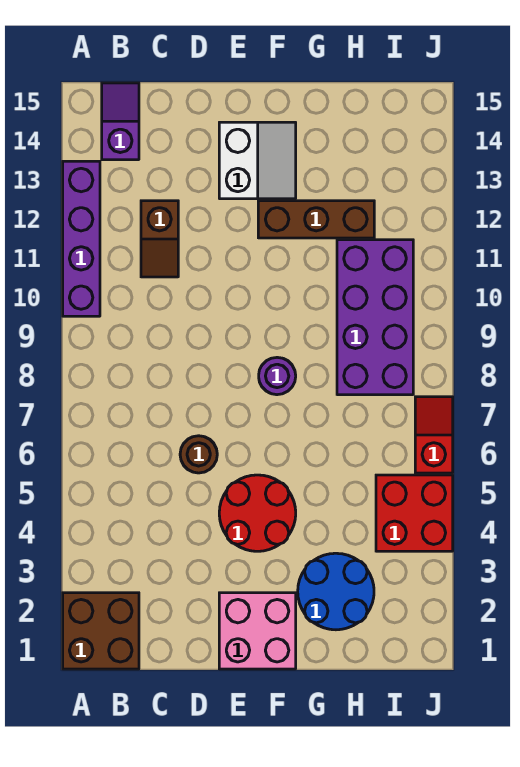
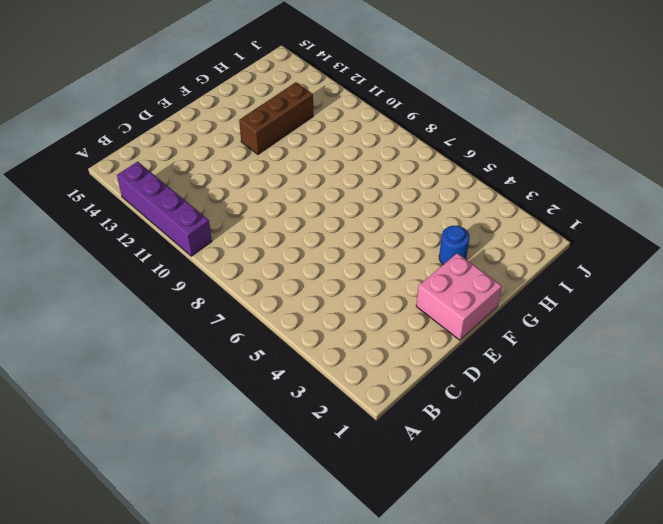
blue round brick G3 level 1 -> blue round brick G2:H3 level 1
none -> brown brick A1:B2 level 1
none -> purple slope B14:B15 level 1 top 14
none -> brown slope C11:C12 level 1 top 12

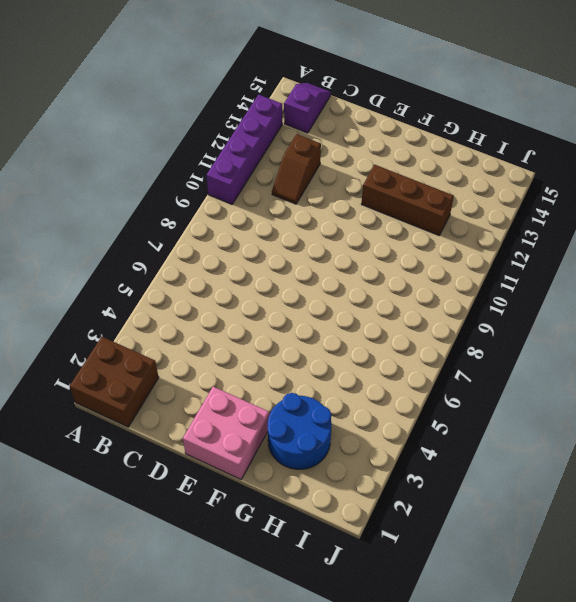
none -> brown round brick D6 level 1
none -> red round brick E4:F5 level 1
none -> white slope E13:F14 level 1 top E

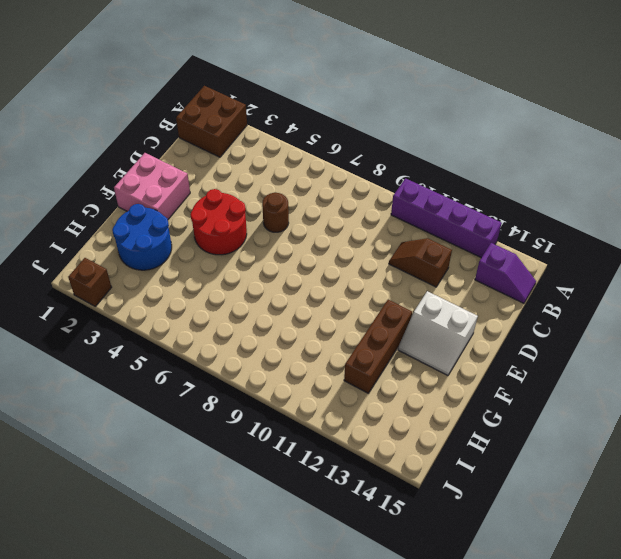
brown brick J2 level 1 -> none
none -> purple round brick F8 level 1
none -> purple brick H8:I11 level 1
none -> red brick I4:J5 level 1

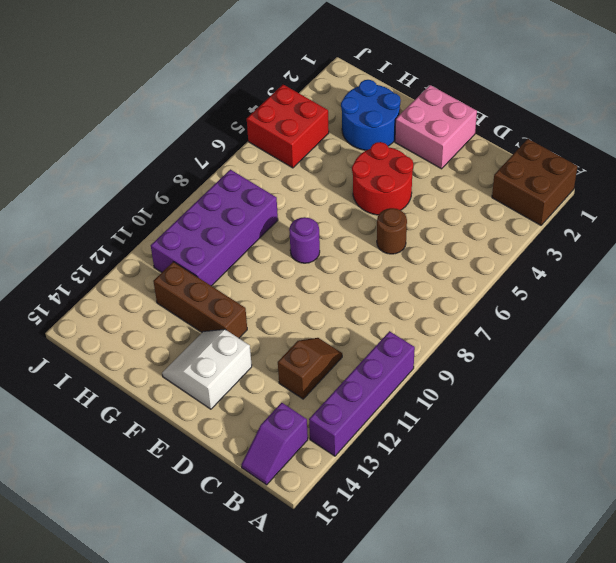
none -> red slope J6:J7 level 1 top 6

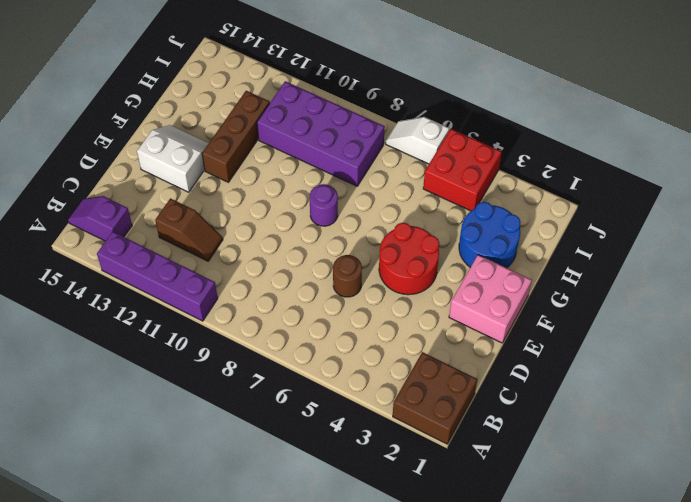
white slope J6:J7 level 1 top 6 -> red slope J6:J7 level 1 top 6

